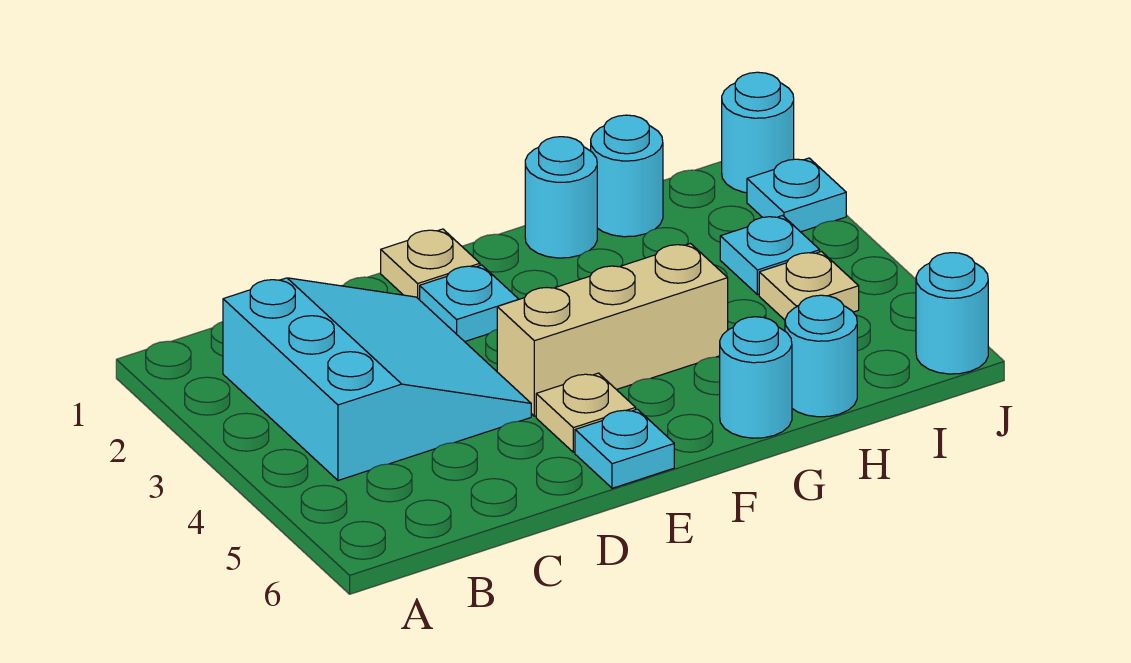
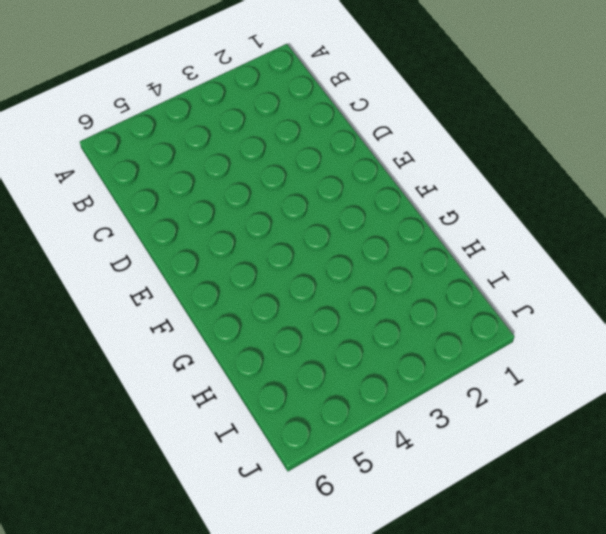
none -> cyan slope B2:D4 level 1 top B
none -> tan plate E1 level 1
none -> cyan plate E2 level 1

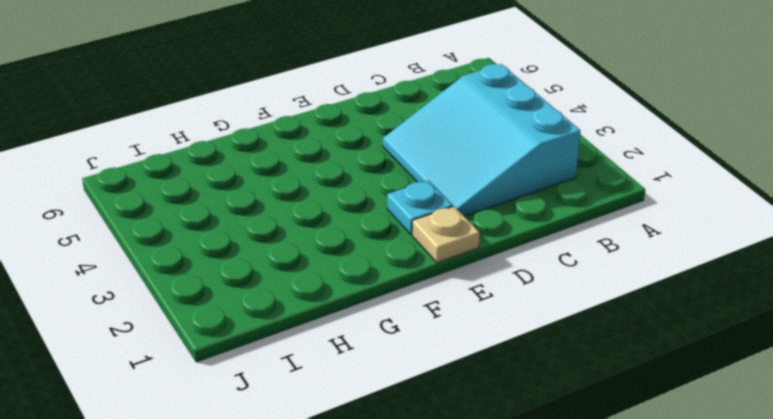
none -> tan brick E4:G4 level 1
none -> tan plate E5 level 1
none -> cyan plate E6 level 1

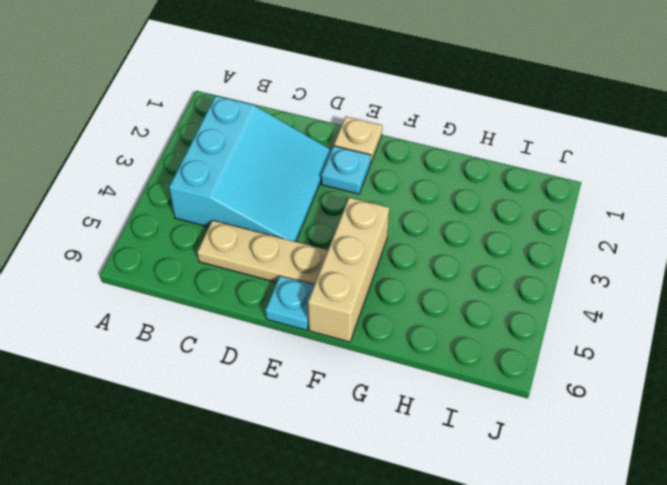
tan plate C5:E5 level 1 -> tan plate E5 level 1
tan brick F4:F6 level 1 -> tan brick E4:G4 level 1
none -> cyan round brick G1 level 1
none -> cyan round brick G6 level 1
none -> cyan round brick H1 level 1

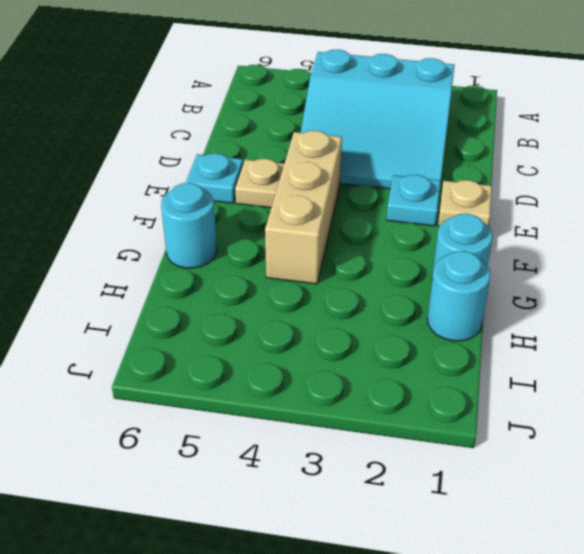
none -> cyan round brick H6 level 1
none -> cyan plate I3 level 1
none -> tan plate I4 level 1

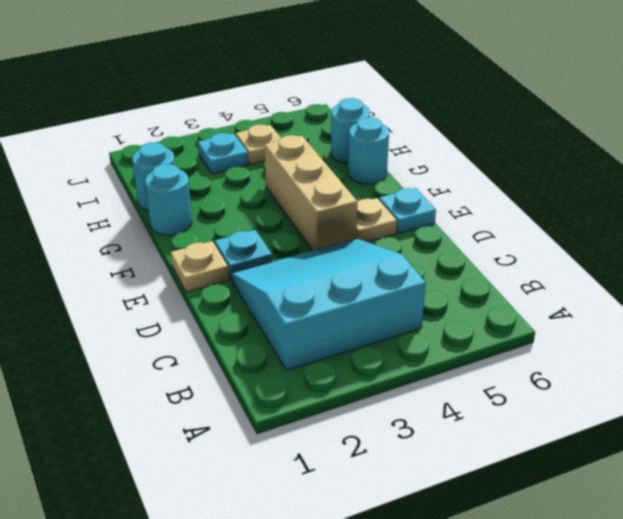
none -> cyan round brick J1 level 1
none -> cyan plate J2 level 1
none -> cyan round brick J6 level 1

